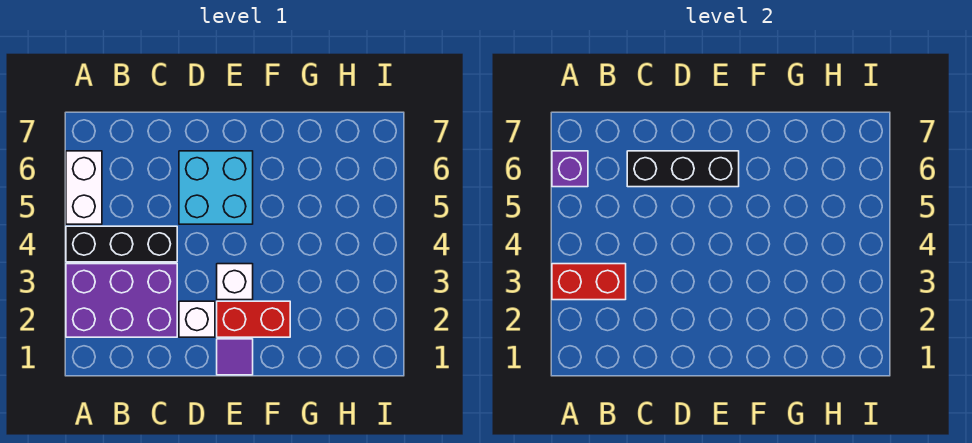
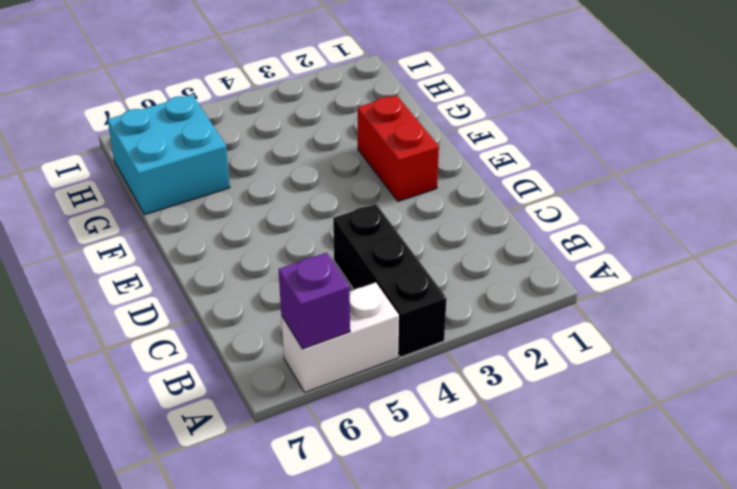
cyan brick G6:H7 level 1 -> cyan brick D5:E6 level 1
none -> purple brick A2:C3 level 1
none -> white brick D2 level 1

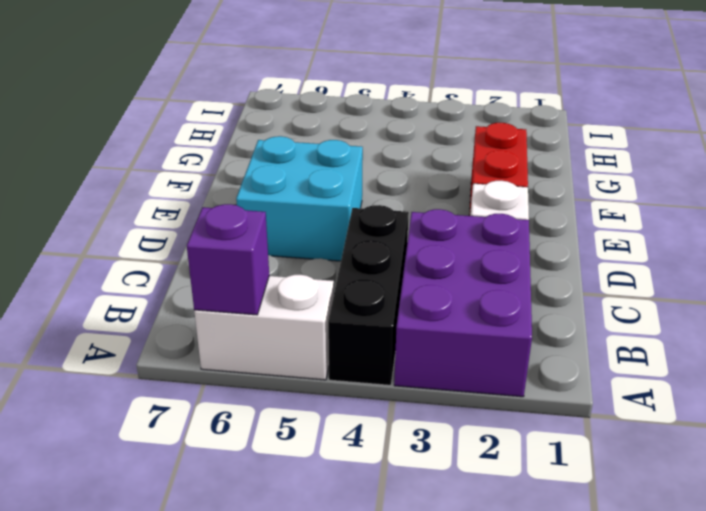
none -> purple tile E1 level 1
none -> white brick E3 level 1

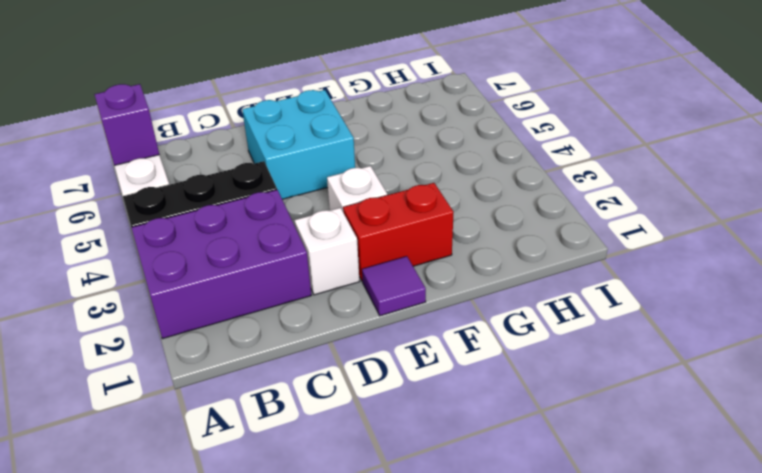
none -> red brick A3:B3 level 2
none -> black brick C6:E6 level 2

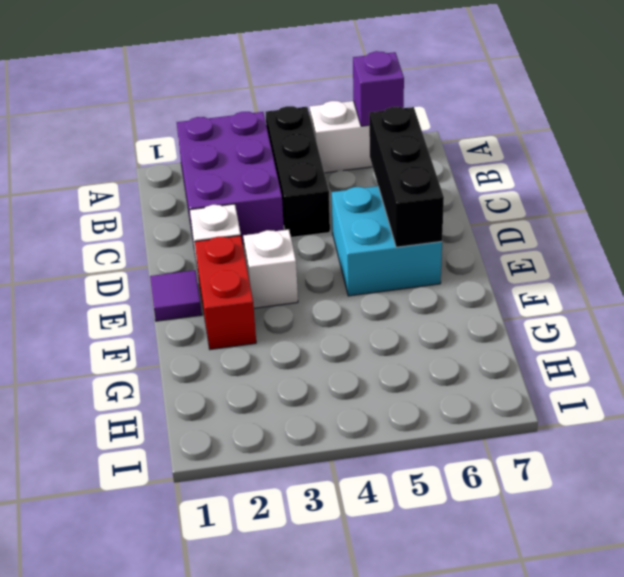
none -> red brick A3:B3 level 2

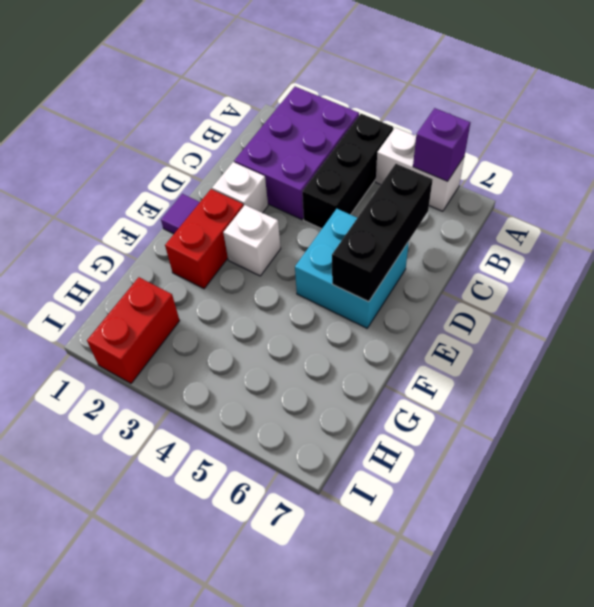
red brick H2:I2 level 1 -> red brick A3:B3 level 2

